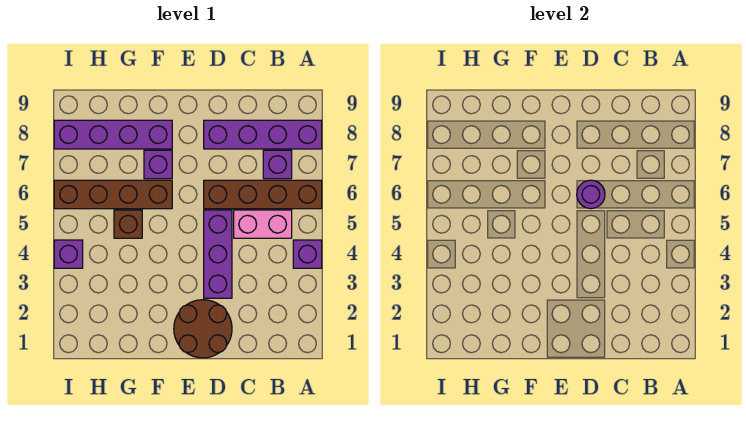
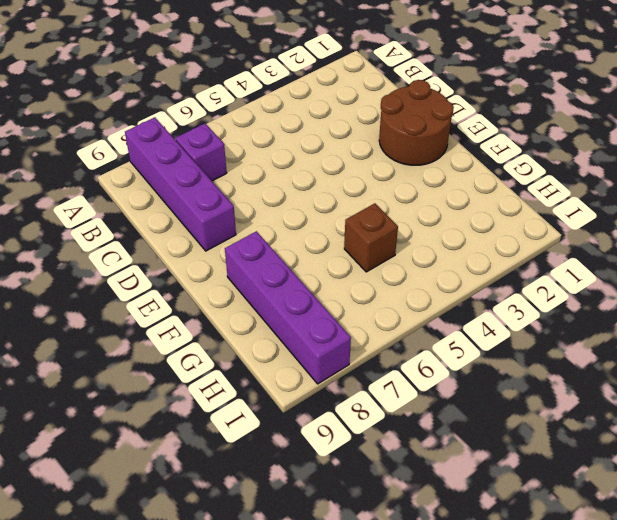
none -> purple brick A4 level 1
none -> brown brick A6:D6 level 1
none -> pink brick B5:C5 level 1

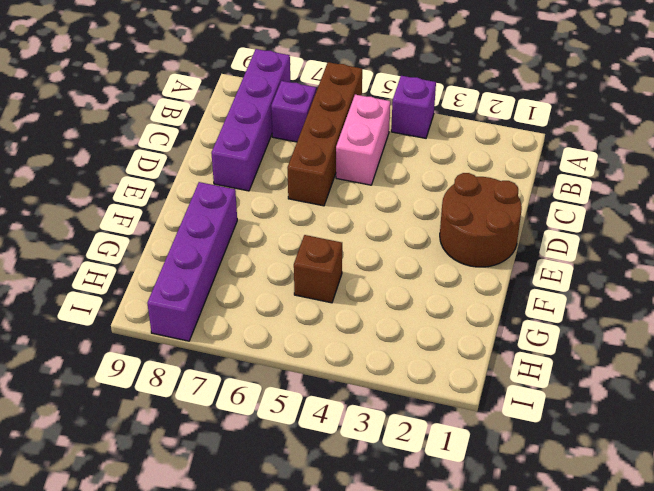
none -> purple brick D3:D5 level 1
none -> brown brick F6:I6 level 1
none -> purple brick F7 level 1

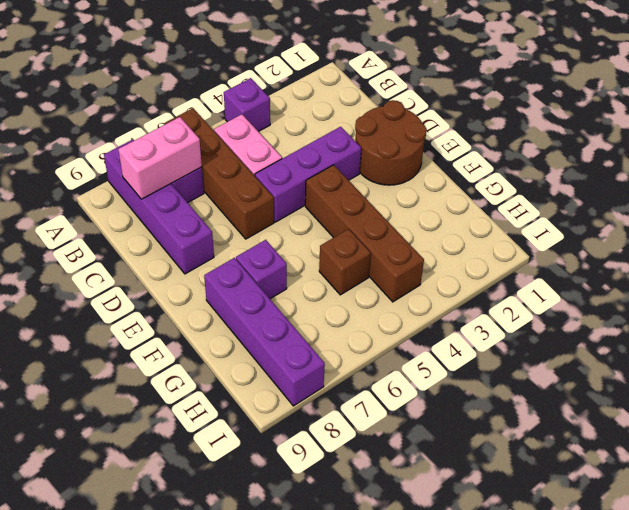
pink brick B7:B8 level 2 -> none
brown brick E4:H4 level 1 -> brown brick F6:I6 level 1
none -> purple brick I4 level 1
none -> purple round brick D6 level 2

